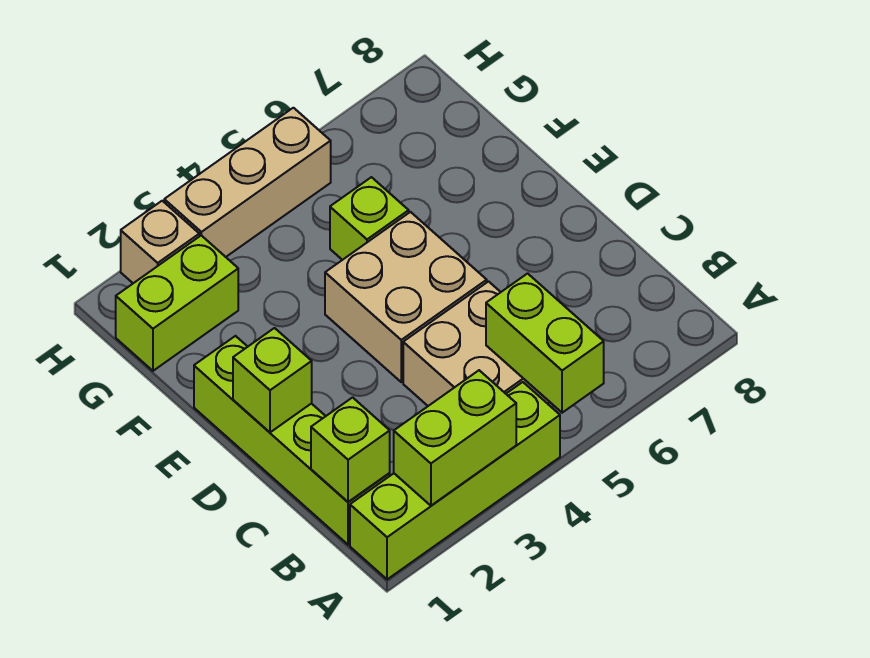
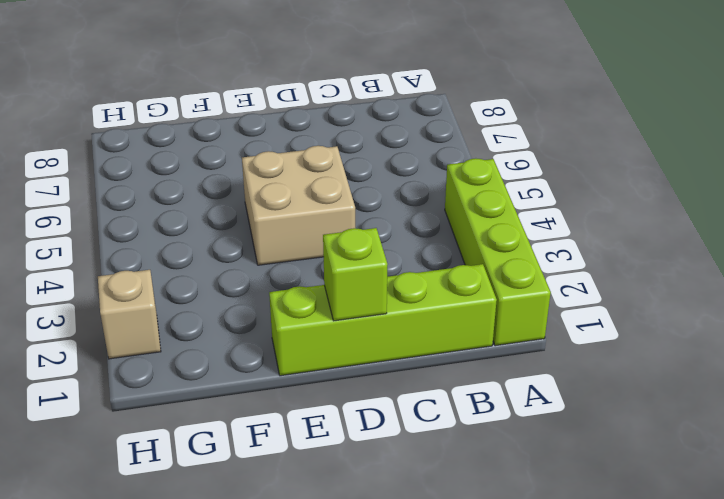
none -> tan brick B4:C5 level 1
none -> lime brick F5 level 1
none -> lime brick G1:G2 level 1

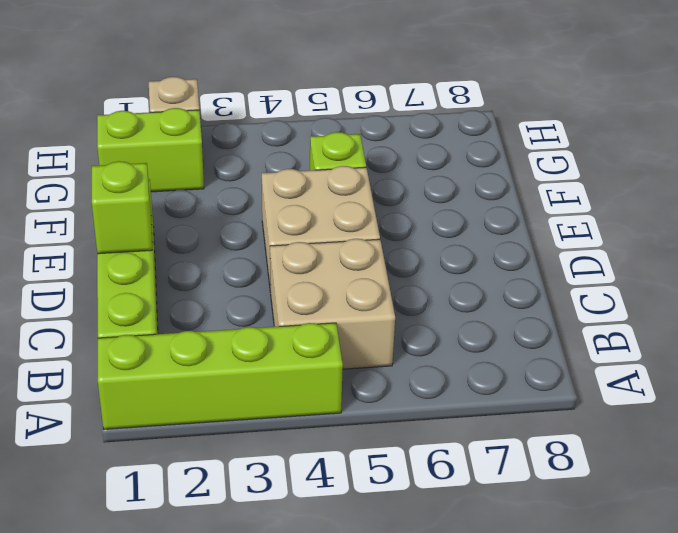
none -> tan brick H3:H5 level 1
none -> lime brick A2:A3 level 2
none -> lime brick A5:B5 level 2

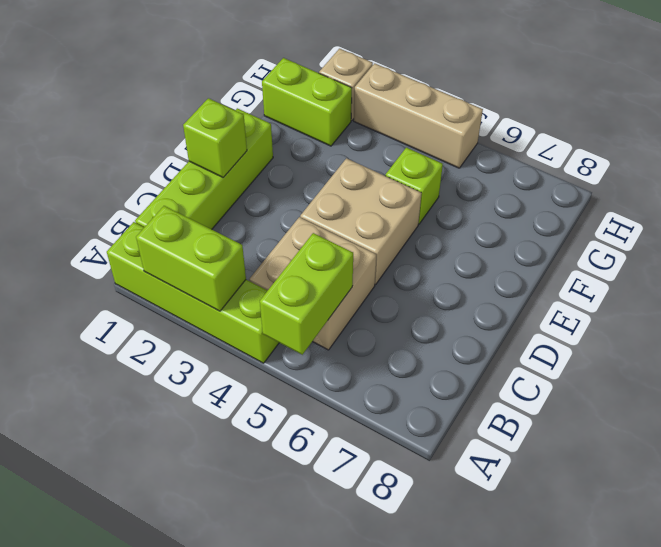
none -> lime brick B1 level 2

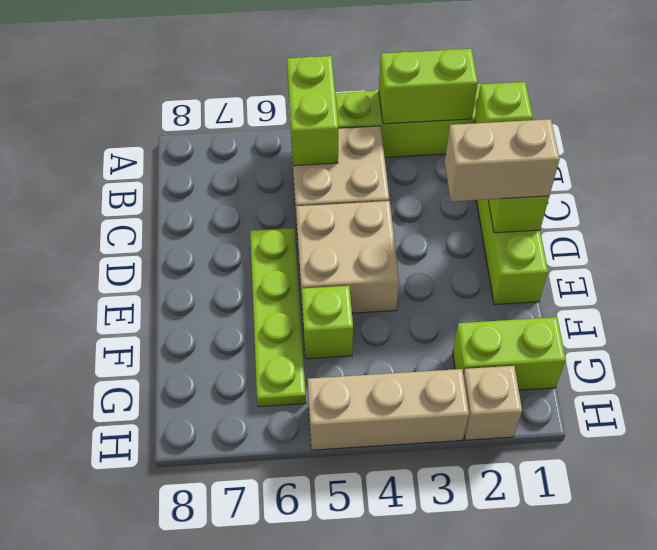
tan brick D1:D2 level 3 -> none
lime plate D6:G6 level 1 -> none

